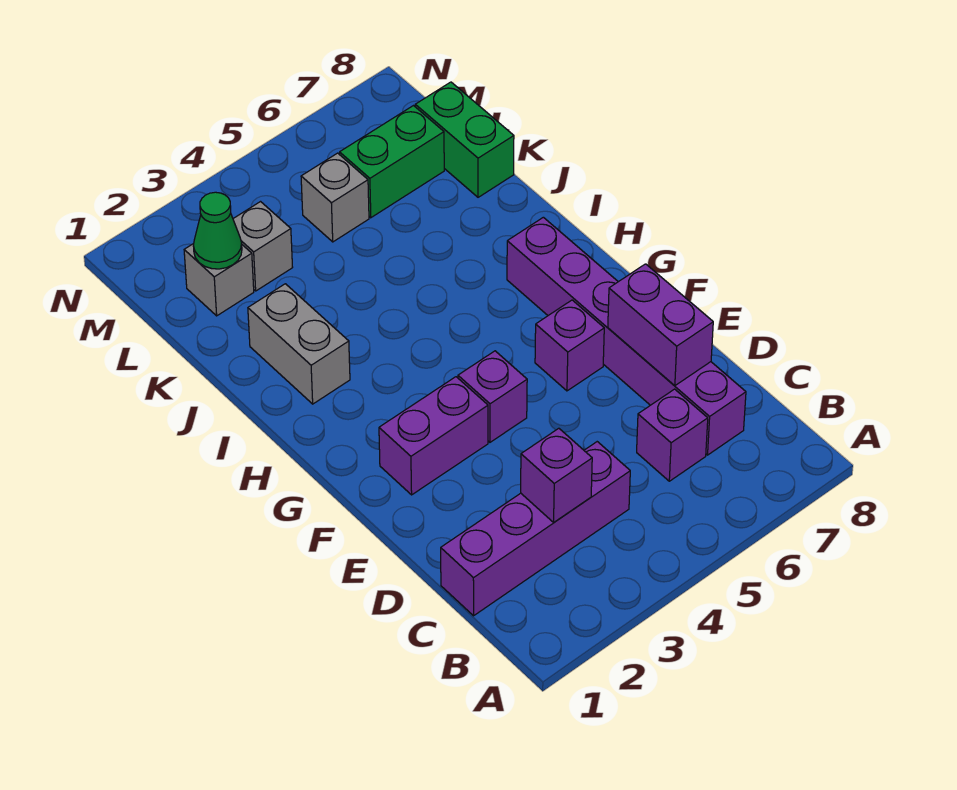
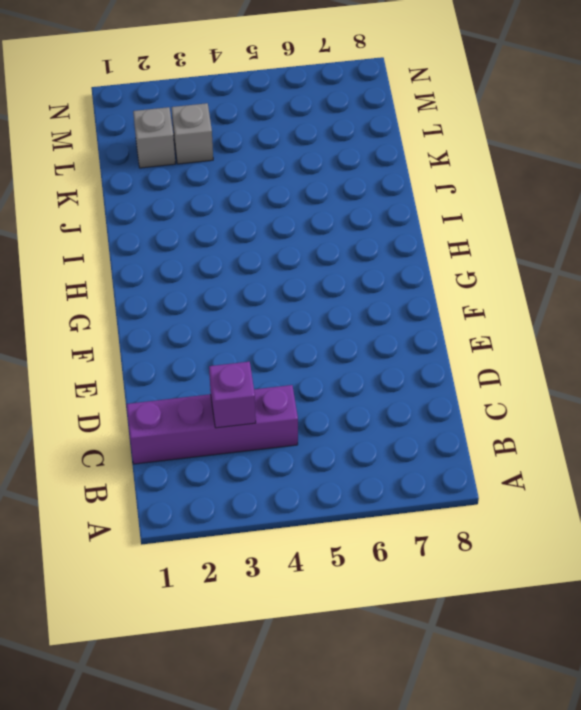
none -> purple brick C6 level 1
none -> purple brick C7:H7 level 1
none -> purple brick F2:F3 level 1

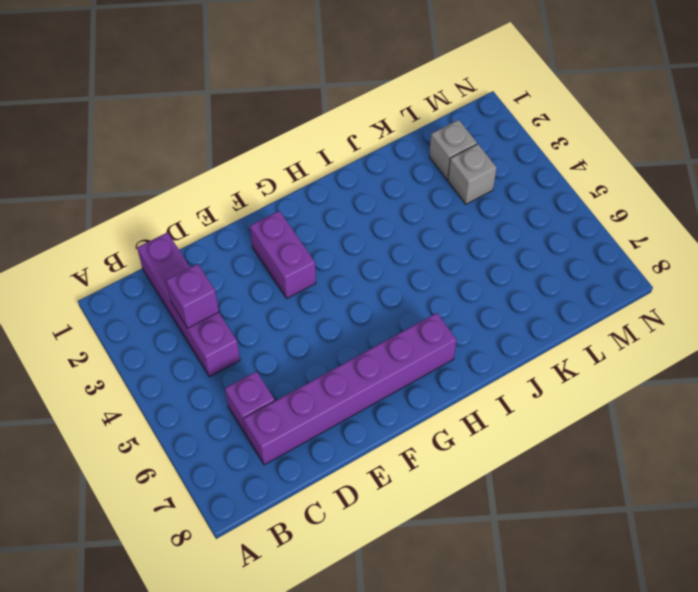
none -> purple brick F4 level 1
none -> purple brick F6 level 1
none -> grey brick I2:J2 level 1

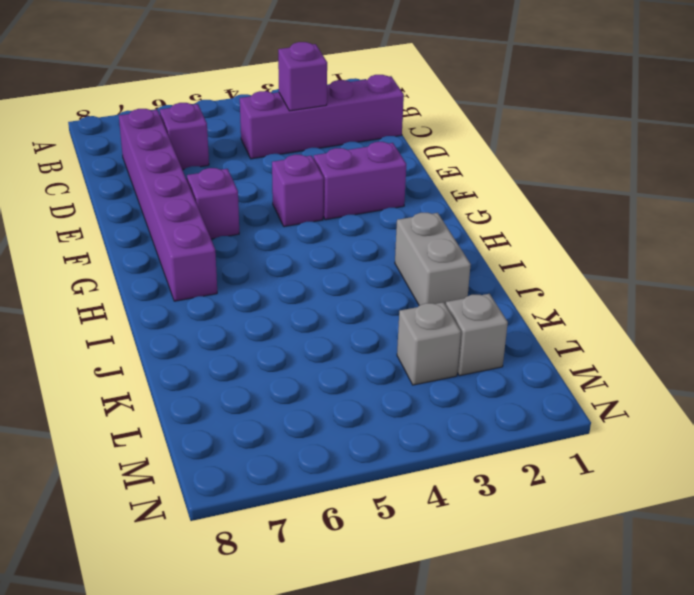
none -> green brick K8:L8 level 1
none -> grey brick L5 level 1
none -> green brick L6:L7 level 1

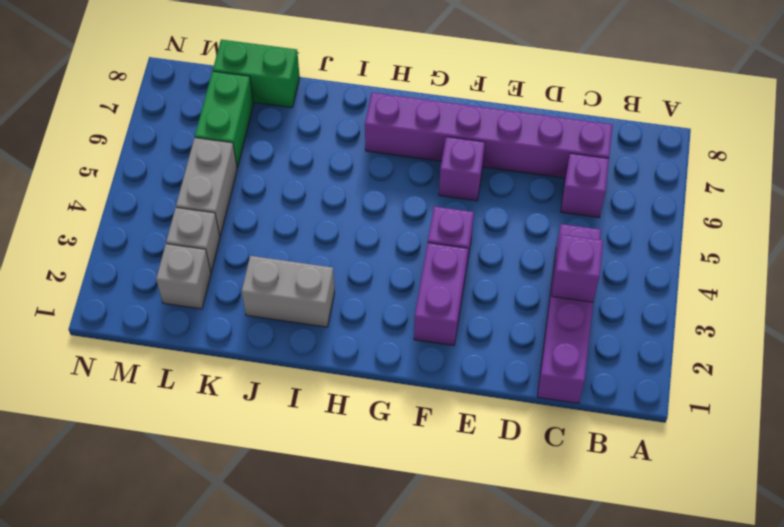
grey brick L4:L5 level 1 -> grey brick L5 level 1
none -> purple brick D7:E7 level 2
none -> green cone L2 level 2

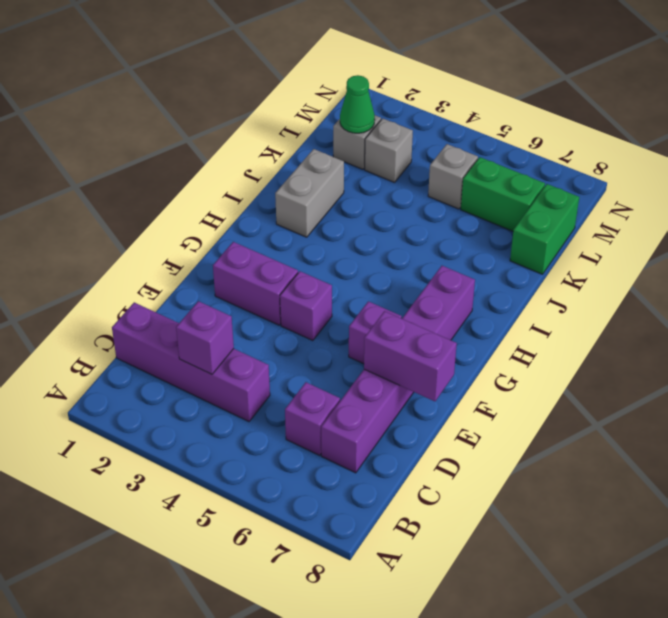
purple brick E7:E8 level 2 -> purple brick D7:E7 level 2

